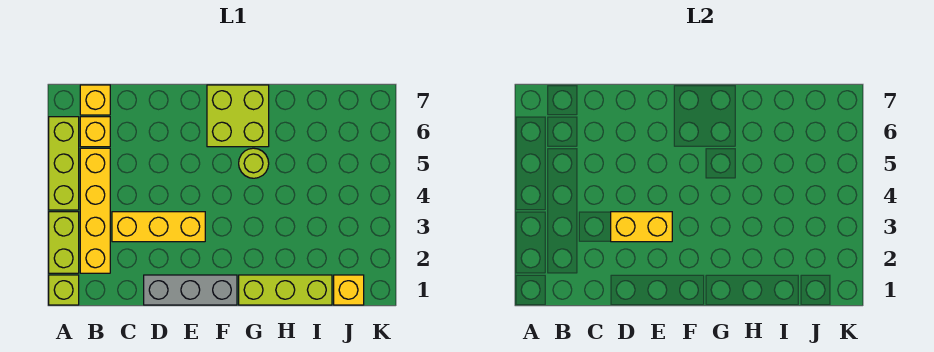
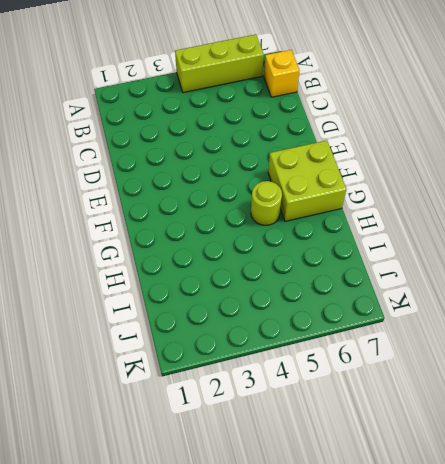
none -> lime brick A1 level 1
none -> lime brick A2:A3 level 1
none -> yellow brick B2:B5 level 1

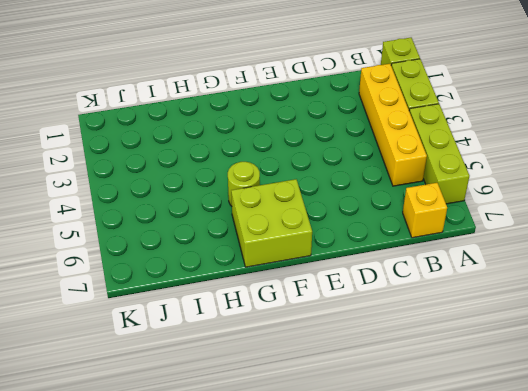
none -> yellow brick B6 level 1
none -> yellow brick C3:E3 level 1
none -> grey brick D1:F1 level 1

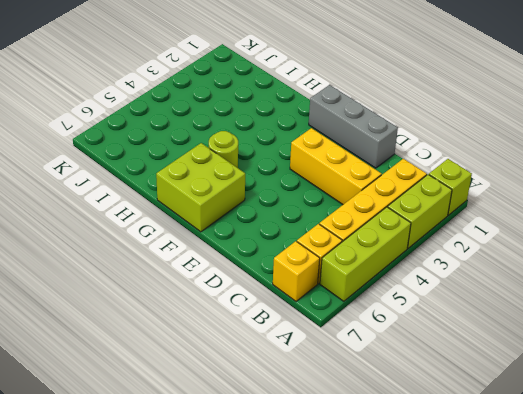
none -> lime brick G1:I1 level 1
none -> yellow brick J1 level 1
none -> yellow brick D3:E3 level 2

